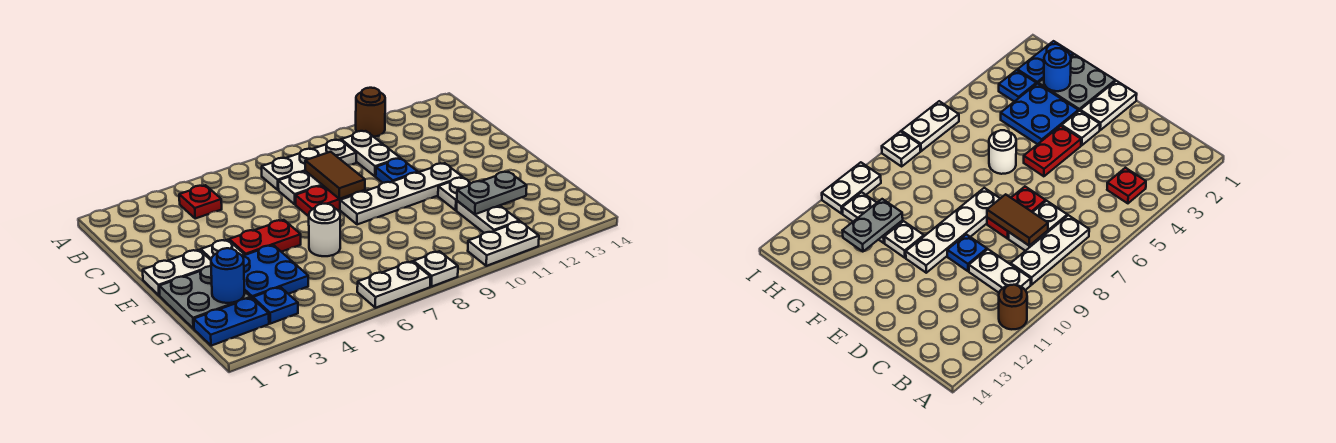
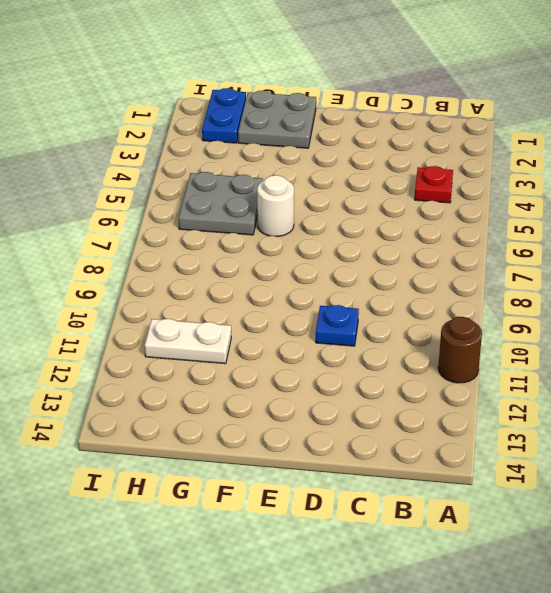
grey plate G5:H6 level 1 -> none
none -> white plate B7:B9 level 1
none -> white plate B10:C10 level 1
none -> white plate C7:C8 level 1

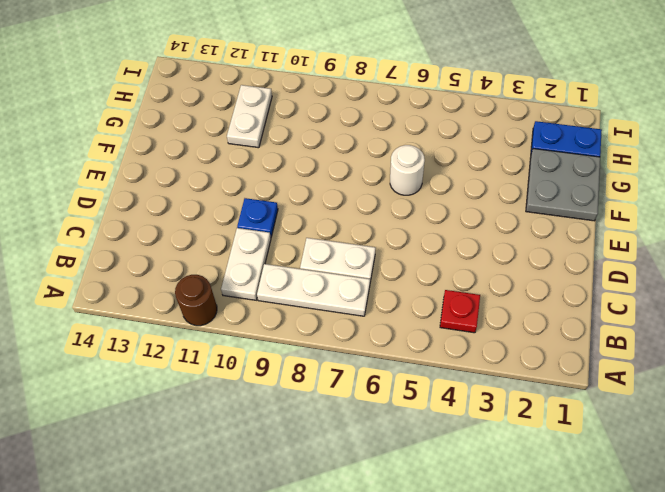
none -> red plate D7:D8 level 1
none -> white plate E1:E2 level 1
none -> white plate E3 level 1

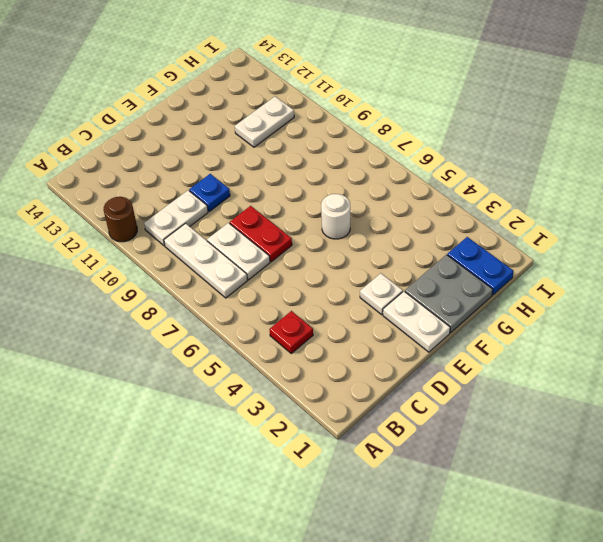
none -> red plate E4:E5 level 1
none -> white plate E8:E11 level 1
none -> blue plate F3:G4 level 1

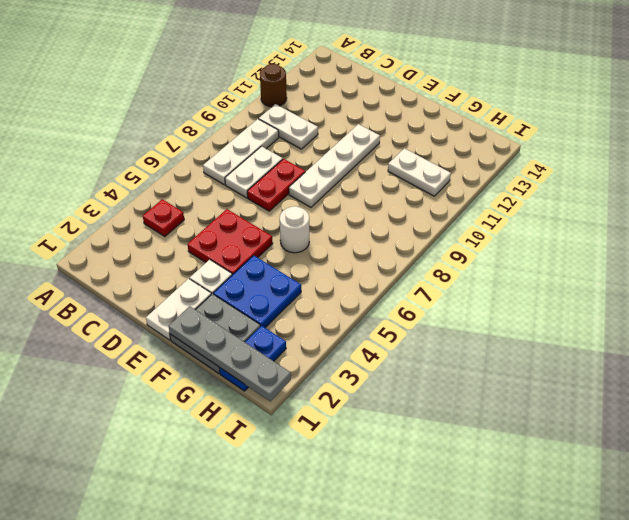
red plate D4:E5 level 1 -> red plate E4:E5 level 1
grey plate F1:I1 level 2 -> none
none -> blue plate D10 level 1
none -> white plate F11 level 1
none -> blue plate H3 level 1

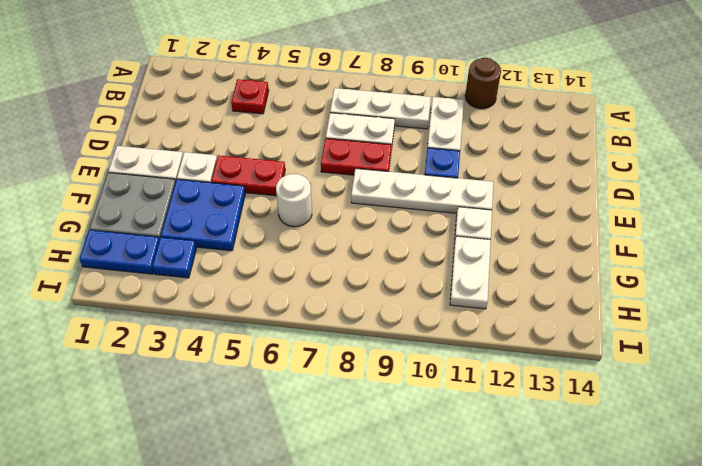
none -> white plate I6:I7 level 1
none -> white plate I8 level 1
none -> white plate I10:I11 level 1

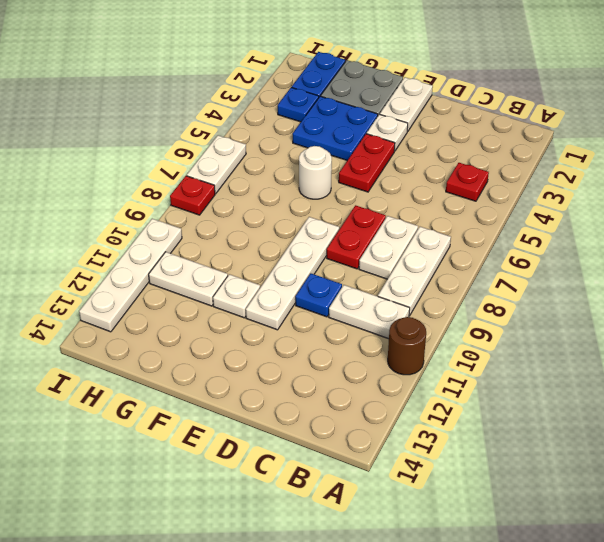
red plate I8 level 1 -> white plate I8 level 1
white plate I10:I13 level 1 -> white plate I10:I11 level 1
none -> brown tile C8:D8 level 2
none -> blue round brick G2 level 2
none -> grey plate G11:G12 level 2

